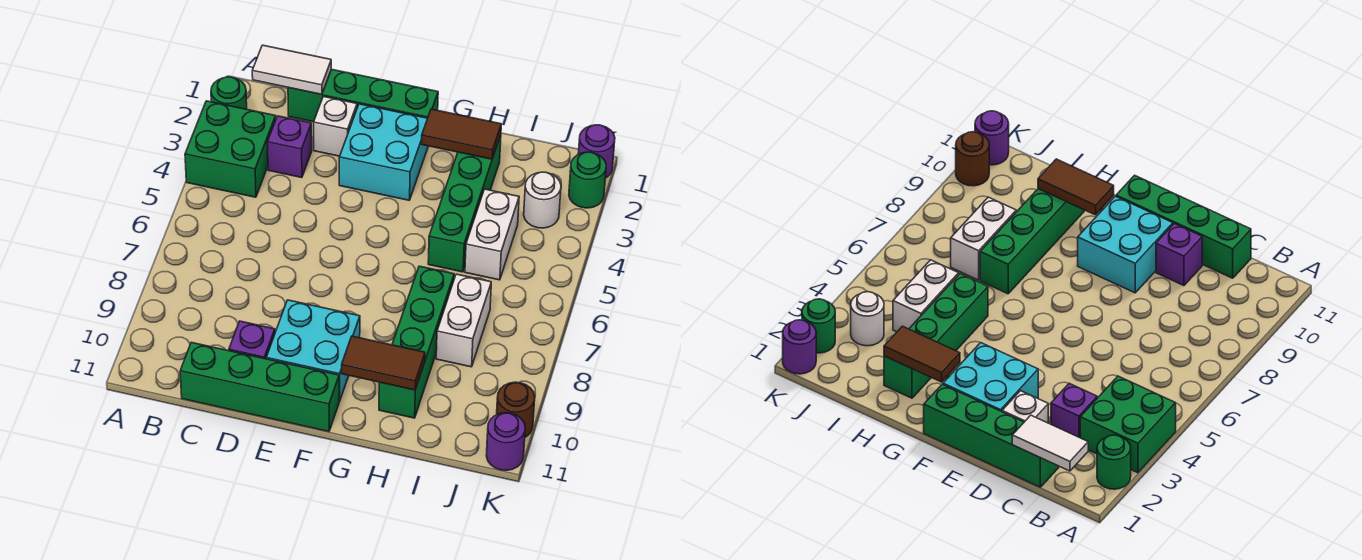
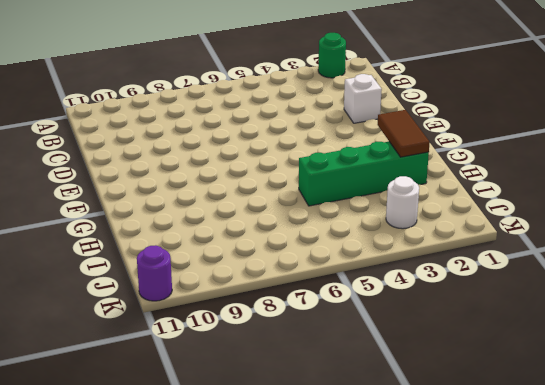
none -> green brick A3:B4 level 1
none -> green brick C1:F1 level 1
none -> purple brick C3 level 1

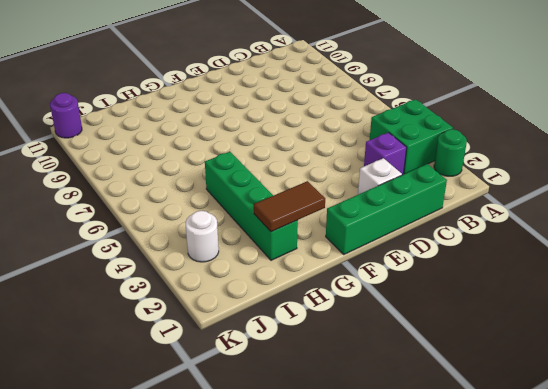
none -> green brick C11:F11 level 1
none -> purple brick D10 level 1
none -> cyan brick E2:F3 level 1

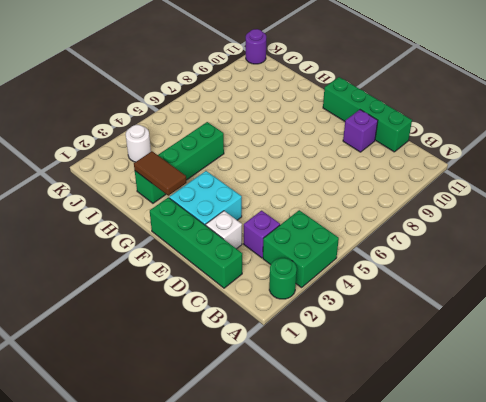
none -> cyan brick E9:F10 level 1
none -> green brick H7:H10 level 1
none -> white brick I4:I5 level 1

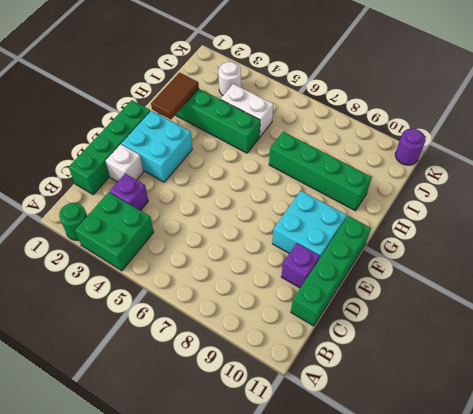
none -> white brick I7:I8 level 1
none -> purple round brick K1 level 1
none -> green round brick K2 level 1

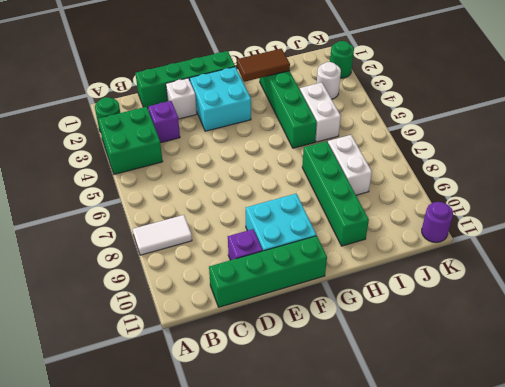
white tile A8:B8 level 1 -> white tile B1:C1 level 2
none -> purple round brick K1 level 1
none -> brown round brick K10 level 1
none -> brown tile G10:H10 level 2

